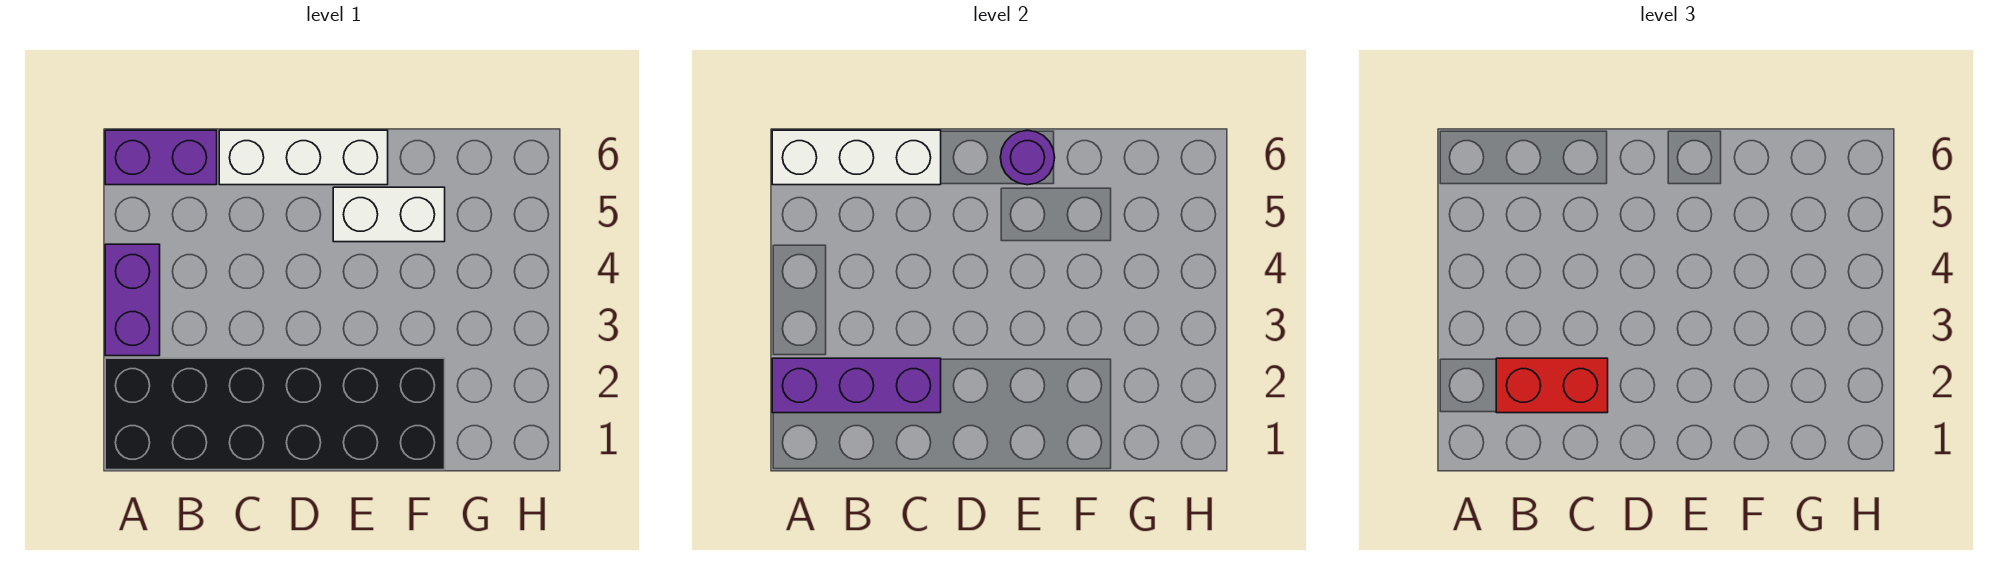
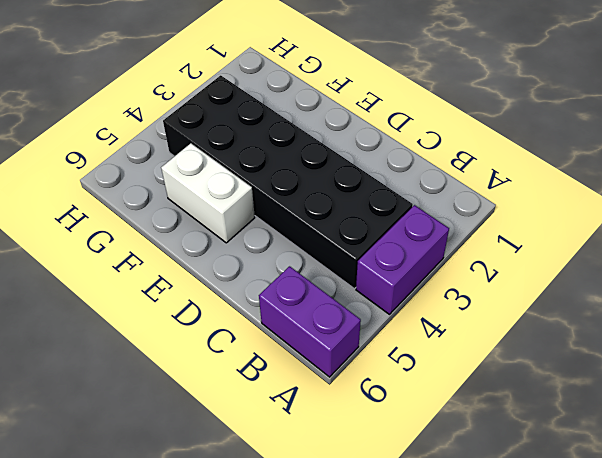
black brick B3:G4 level 1 -> black brick A1:F2 level 1
none -> white brick C6:E6 level 1
none -> purple brick A2:C2 level 2

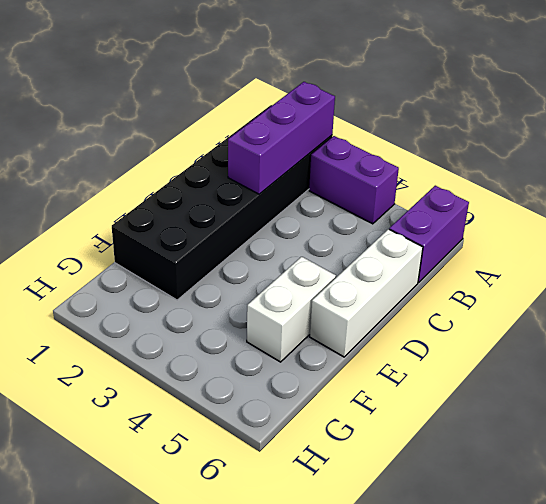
none -> white brick A6:C6 level 2
none -> purple round brick E6 level 2

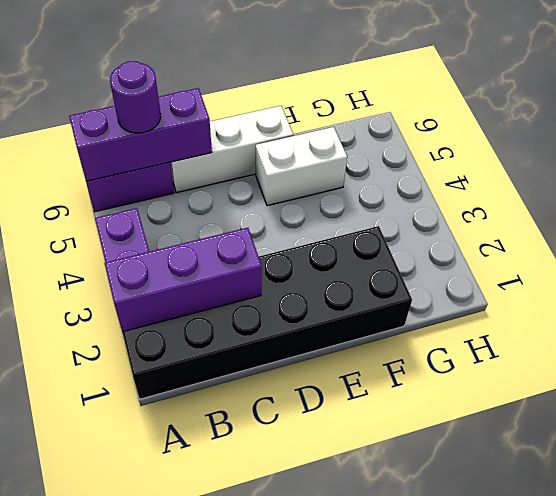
purple brick A6:C6 level 2 -> white brick A6:C6 level 2
purple round brick B6 level 3 -> purple round brick E6 level 2
none -> red brick B2:C2 level 3

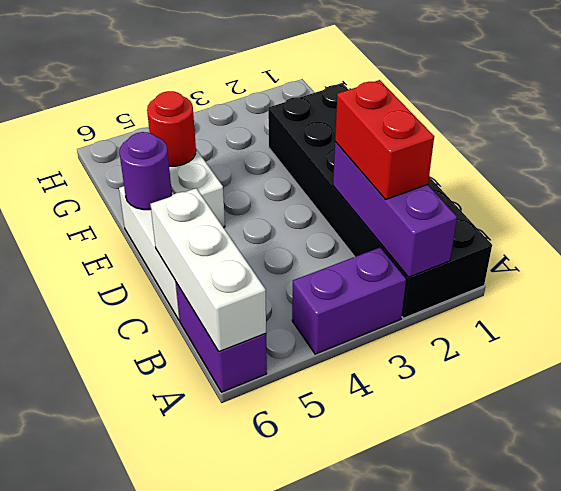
red round brick F5 level 2 -> none

